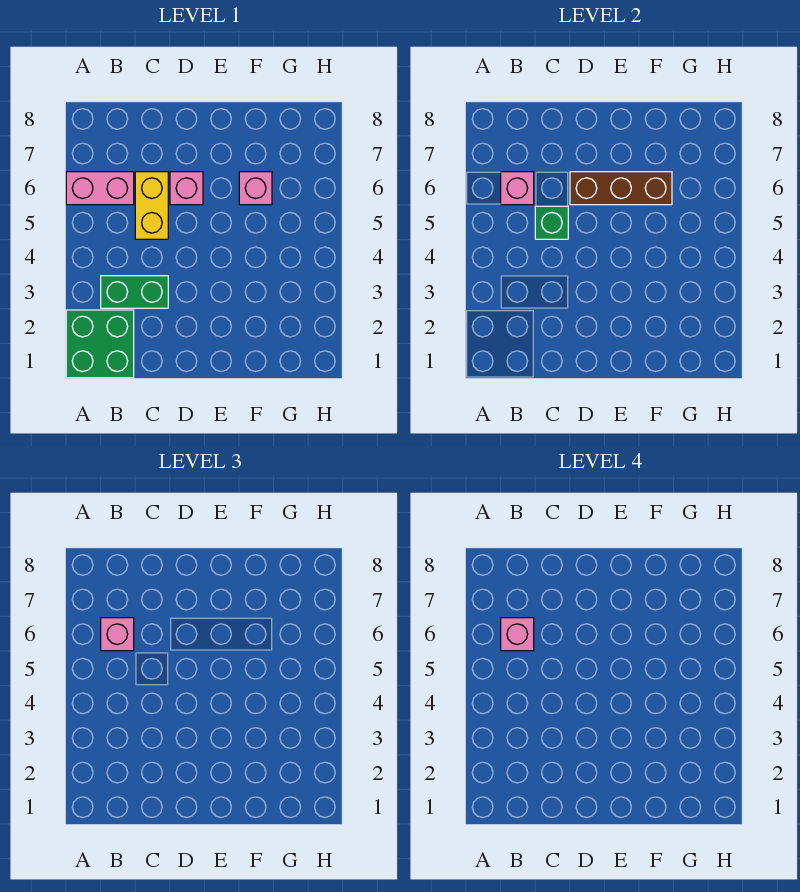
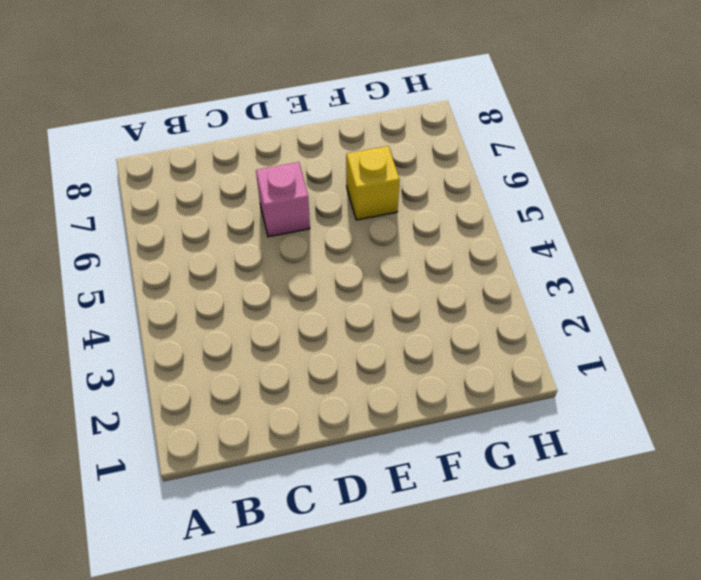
yellow brick F6 level 1 -> pink brick F6 level 1
none -> green brick A1:B2 level 1
none -> pink brick A6:B6 level 1

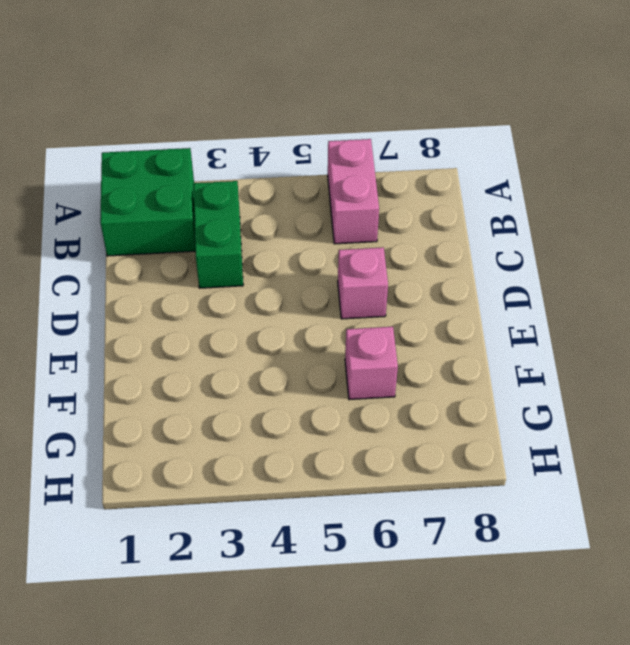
none -> yellow brick C5:C6 level 1
none -> pink brick B6 level 2

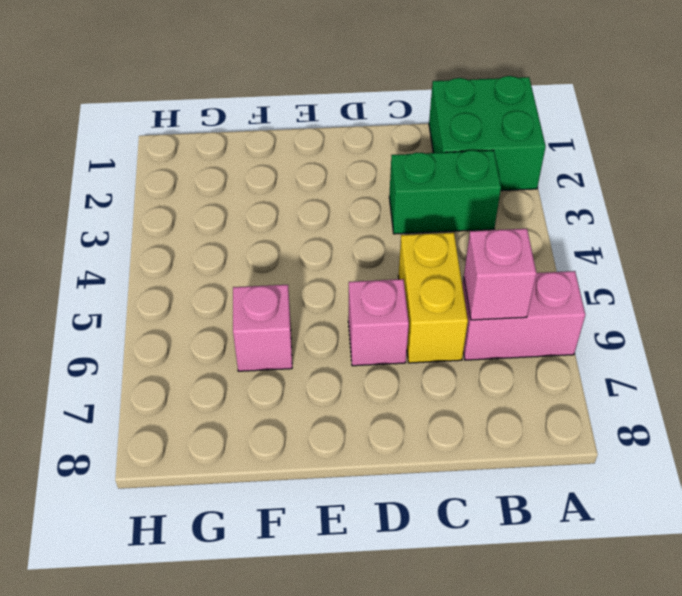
none -> green brick C5 level 2
none -> brown brick D6:F6 level 2

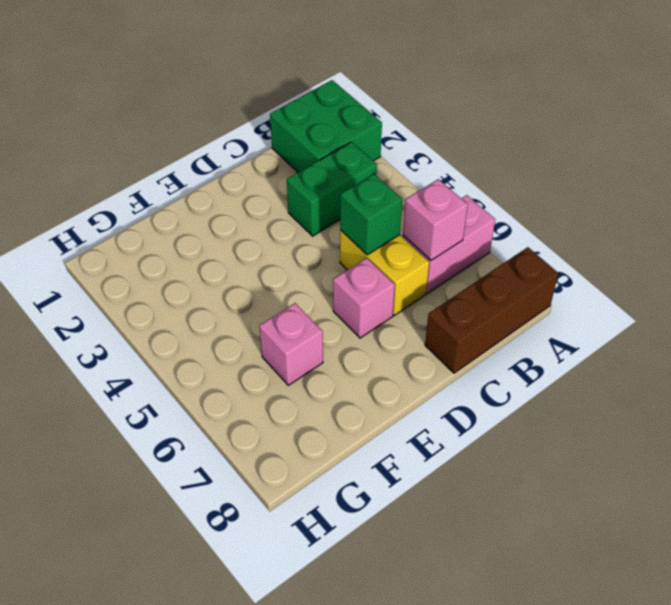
brown brick A8:C8 level 1 -> brown brick D6:F6 level 2
none -> pink brick B6 level 3
none -> pink brick B6 level 4

